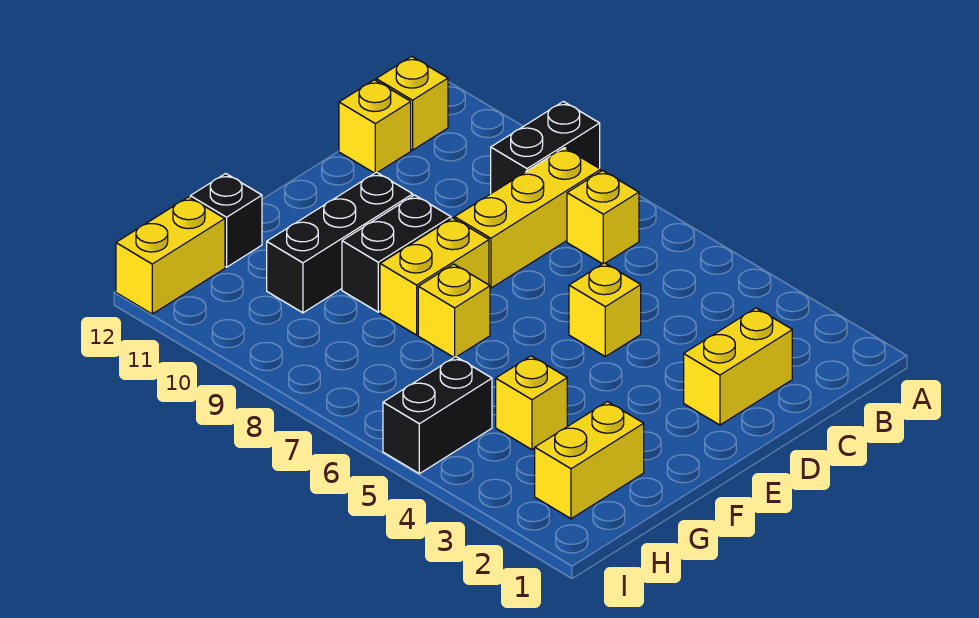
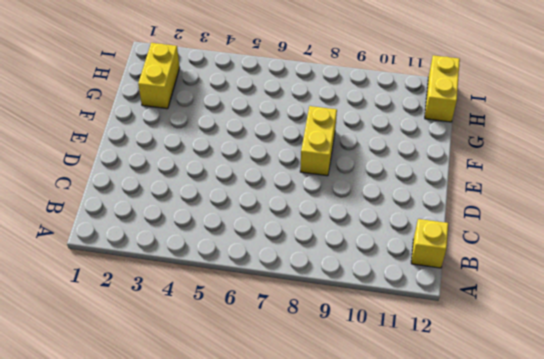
none -> black brick A9:B9 level 1
none -> yellow brick B7 level 1
none -> yellow brick B8:D8 level 1

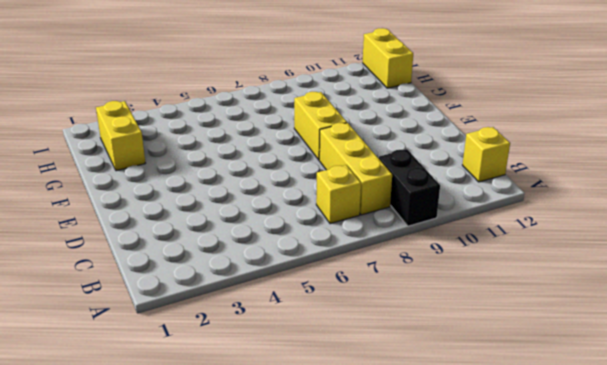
none -> yellow brick C2:D2 level 1
none -> yellow brick C12 level 1
none -> yellow brick D5 level 1

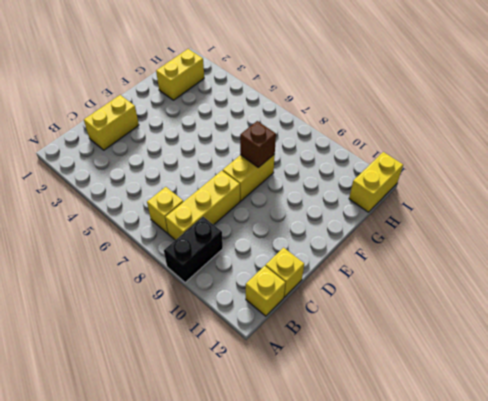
brown brick F8 level 2 -> none
none -> yellow brick D5 level 1
none -> black brick E9:F9 level 1
none -> black brick E10:G10 level 1

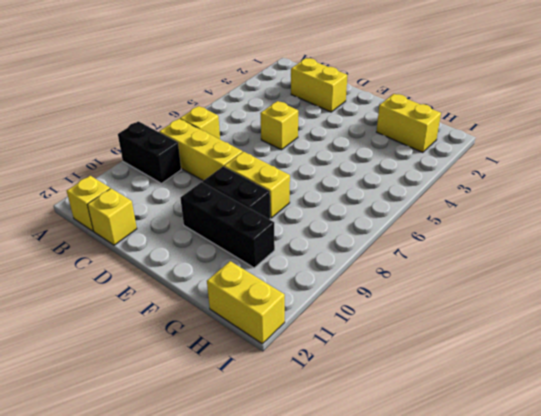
none -> yellow brick F7 level 1
none -> yellow brick G4 level 1
none -> black brick G12 level 1

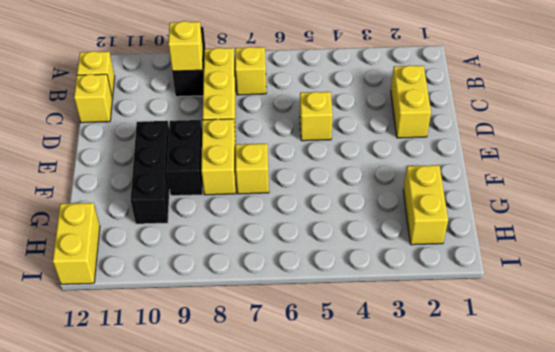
yellow brick B9 level 2 -> yellow brick G4 level 1
none -> black brick G12 level 1
none -> black brick H5:I5 level 1

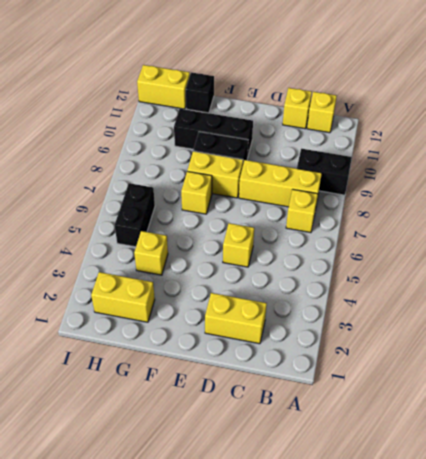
black brick H5:H6 level 1 -> black brick H5:I5 level 1

